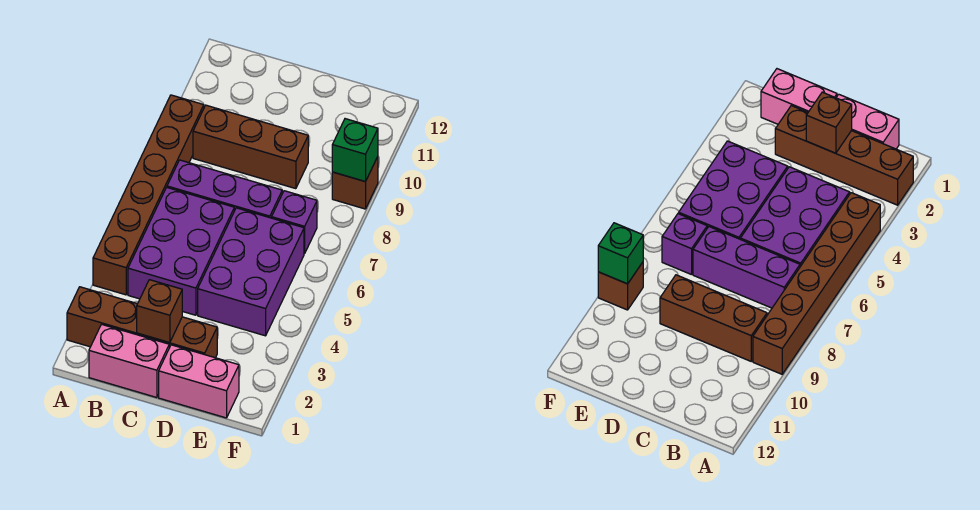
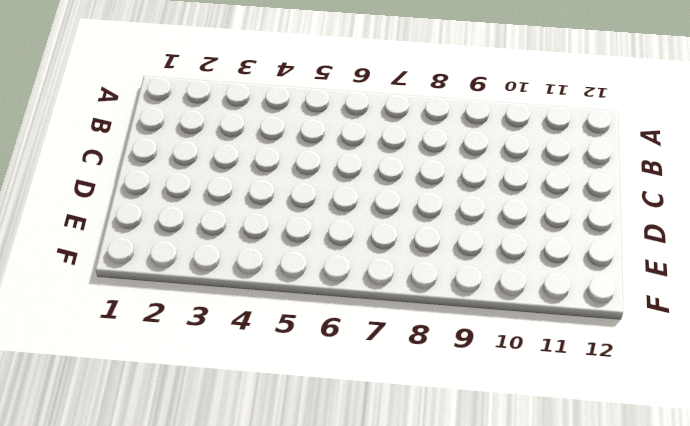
none -> brown brick A2:D2 level 1
none -> brown brick A4:A9 level 1
none -> pink brick B1:C1 level 1

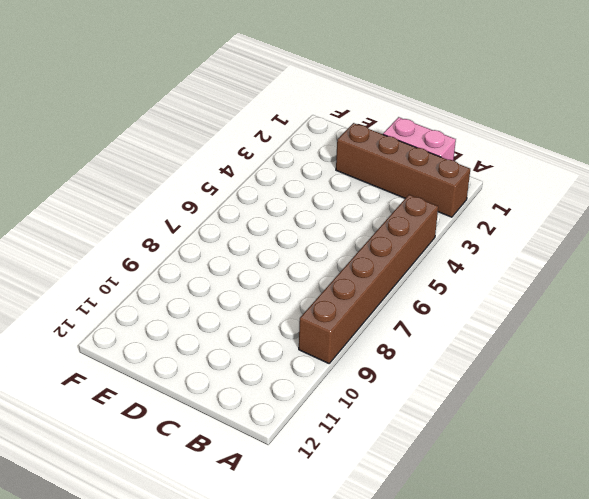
none -> purple brick B4:C6 level 1
none -> purple brick B7:D7 level 1
none -> brown brick B9:D9 level 1

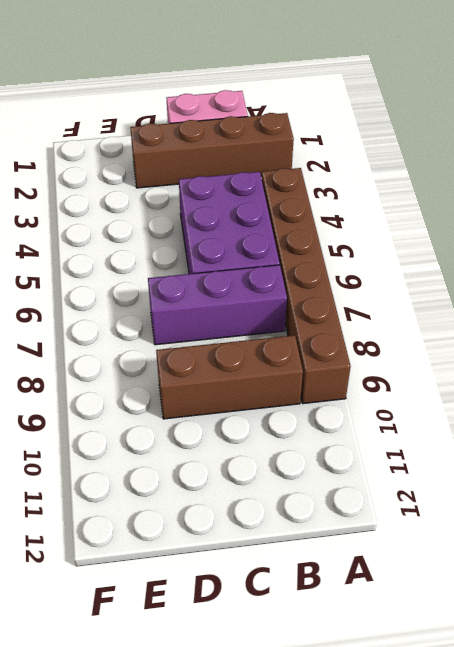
none -> pink brick D1:E1 level 1
none -> purple brick D4:E6 level 1
none -> purple brick E7 level 1

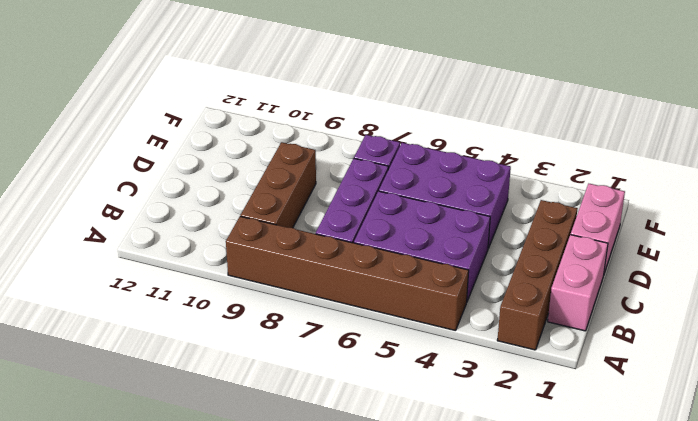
none -> brown brick F9 level 1
none -> brown brick C2 level 2
none -> green brick F9 level 2

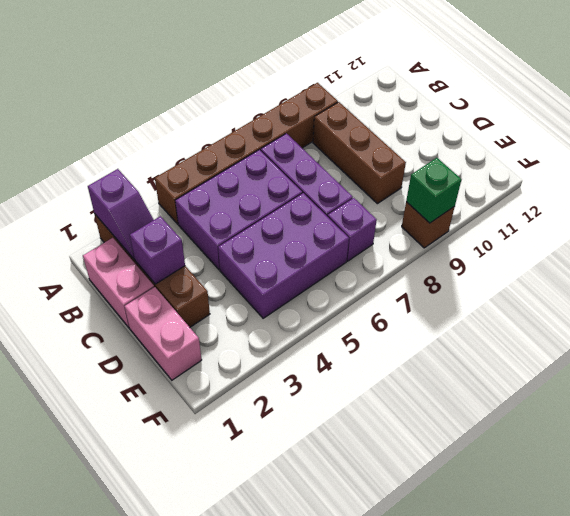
purple slope A2:B2 level 2 top A -> none
purple brick C2 level 2 -> brown brick C2 level 2

